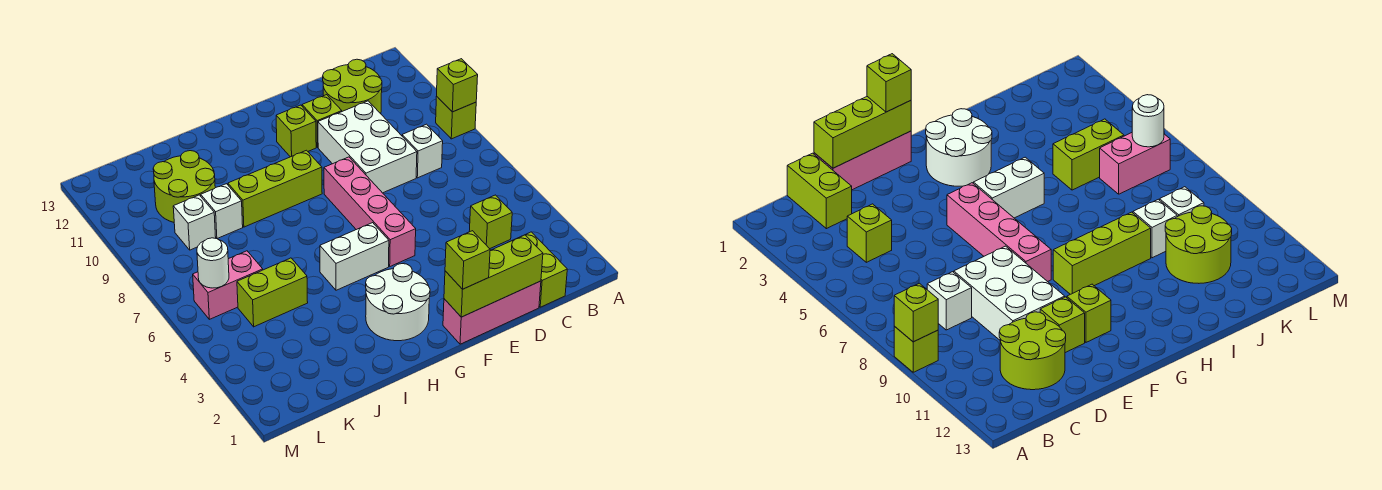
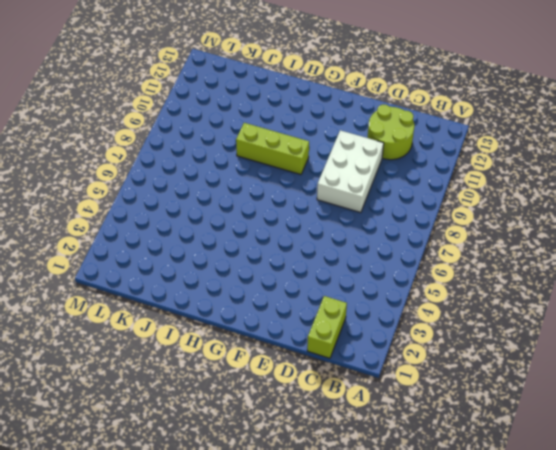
none -> lime brick A9 level 1
none -> lime brick C4 level 1
none -> white brick C8 level 1

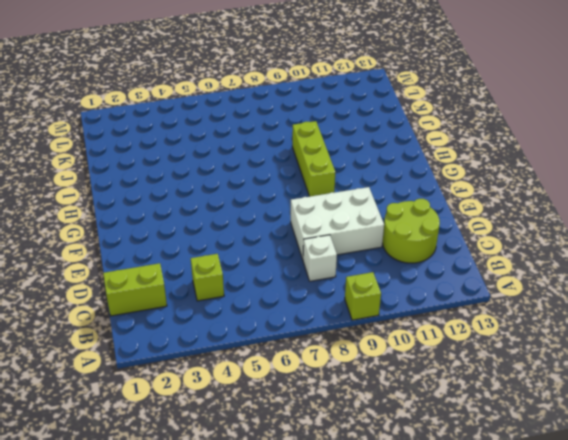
none -> pink brick D1:F1 level 1
none -> lime brick E11 level 1
none -> pink brick F5:F8 level 1

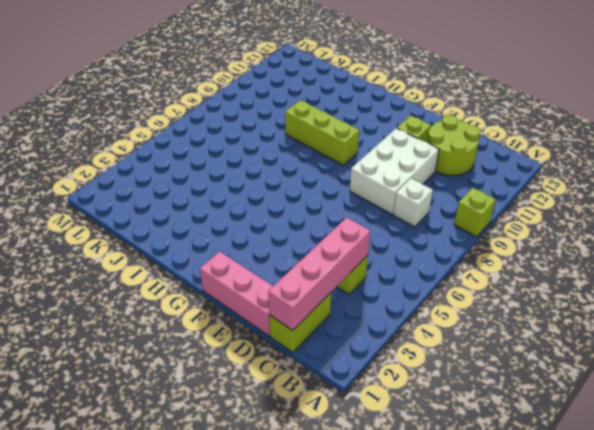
pink brick C1:C4 level 2 -> pink brick F5:F8 level 1
none -> lime brick F11 level 1
none -> white round brick G2:H3 level 1
none -> white brick G5:H5 level 1

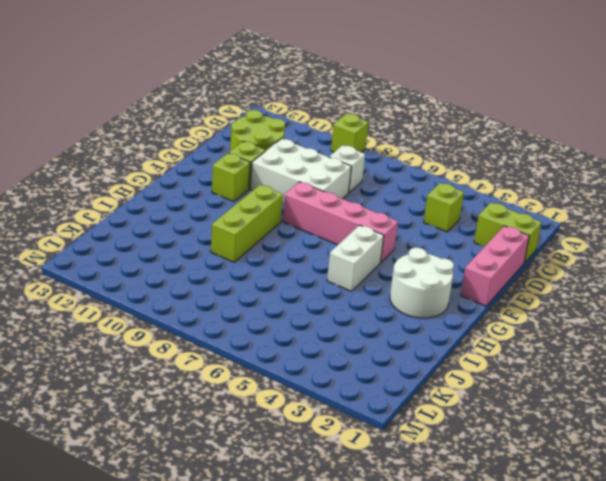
none -> lime brick J5:K5 level 1
none -> white brick J9 level 1
none -> lime round brick J10:K11 level 1

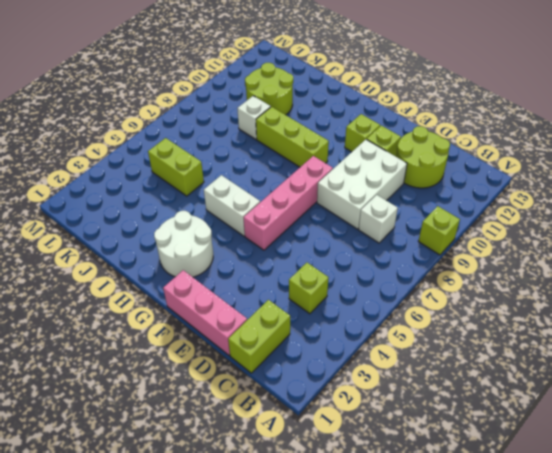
none -> pink brick K6:L6 level 1
none -> white brick K9 level 1
none -> lime brick A9 level 2

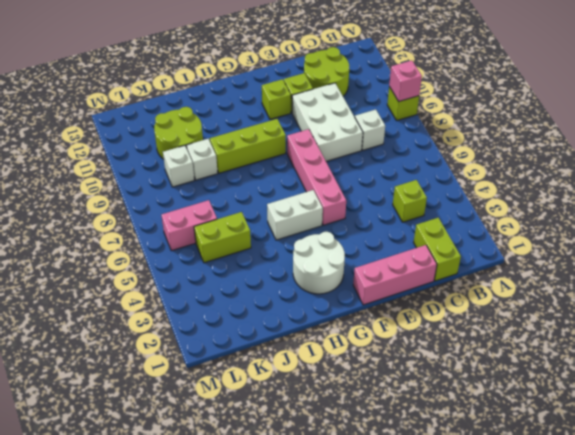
pink brick A9 level 2 -> lime brick A9 level 2
none -> lime brick D1:F1 level 2
none -> white round brick L6 level 2
none -> lime brick F1 level 3

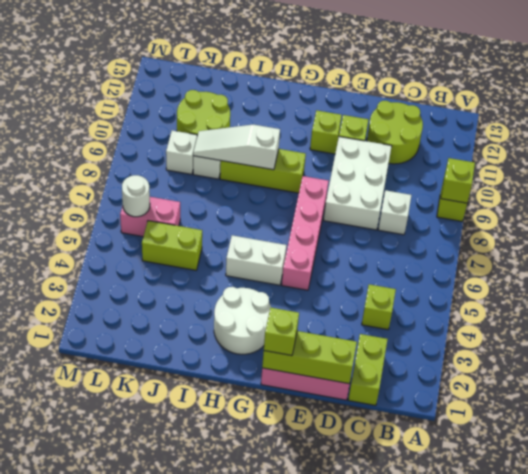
white slope H9:J9 level 2 top H -> none

